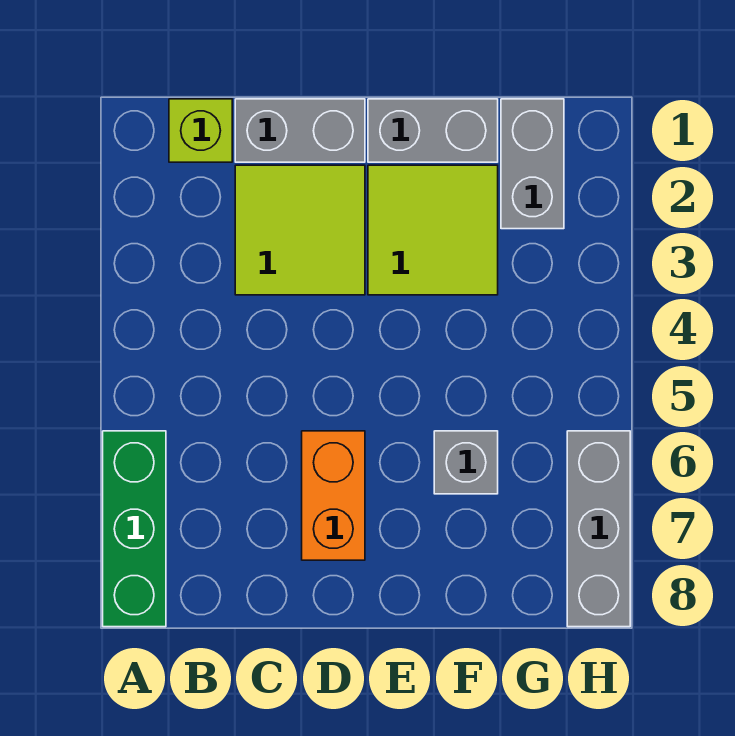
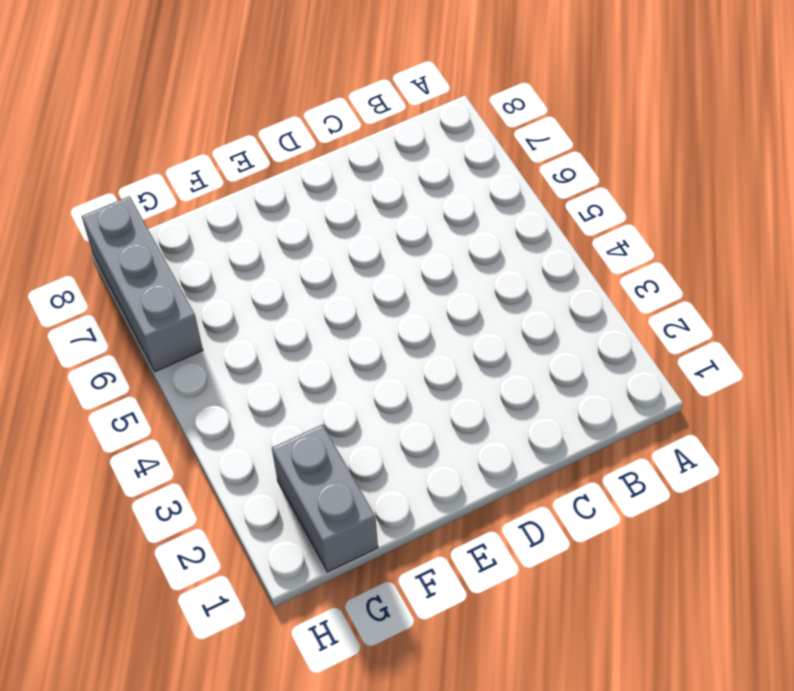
none -> green brick A6:A8 level 1
none -> lime brick B1 level 1

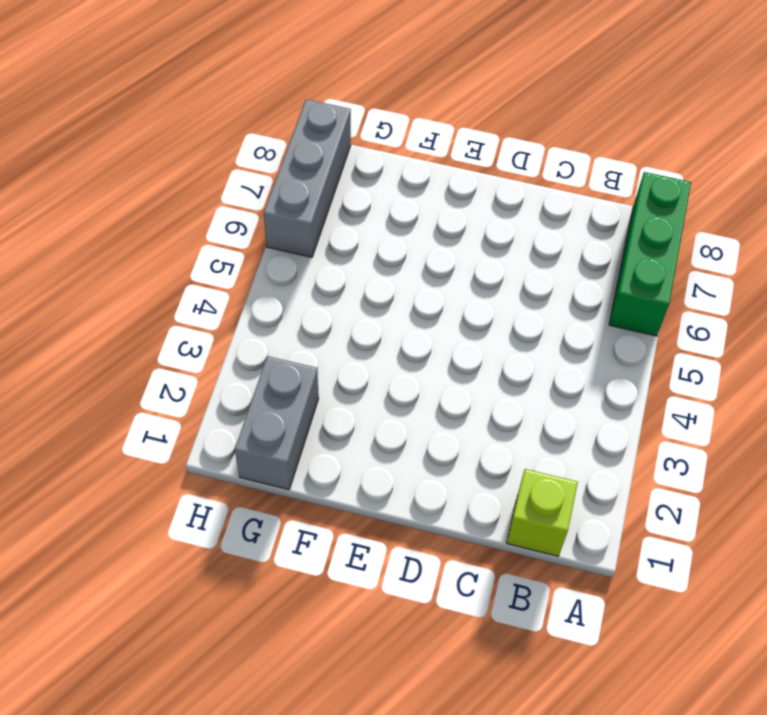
none -> grey brick C1:D1 level 1
none -> lime tile C2:D3 level 1

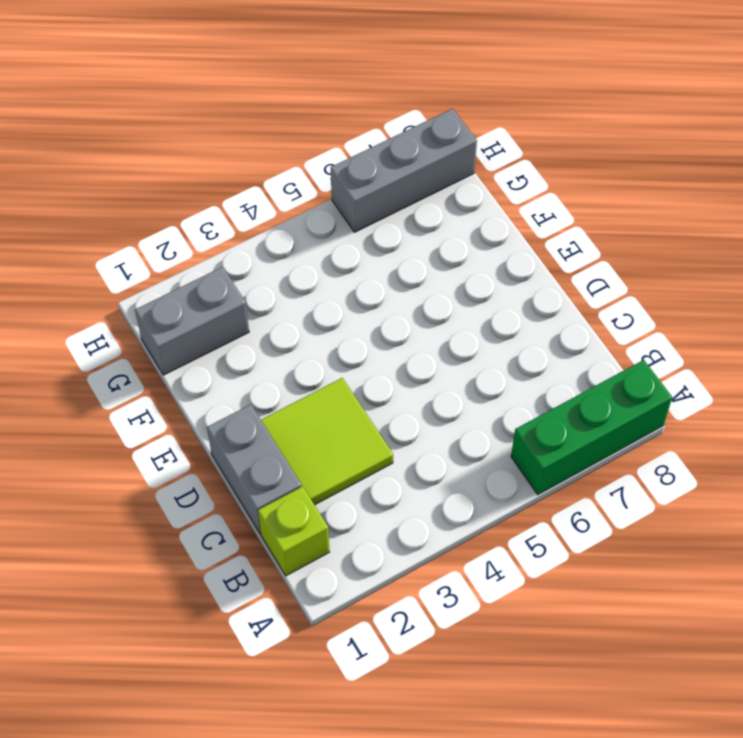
none -> orange brick D6:D7 level 1
none -> grey brick E1:F1 level 1

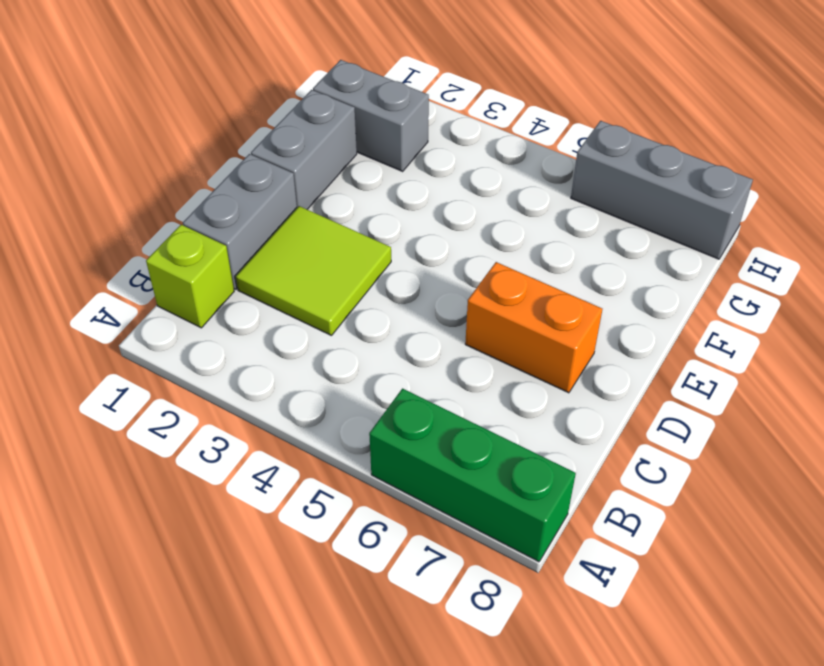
none -> lime tile E2:F3 level 1
none -> grey brick F6 level 1

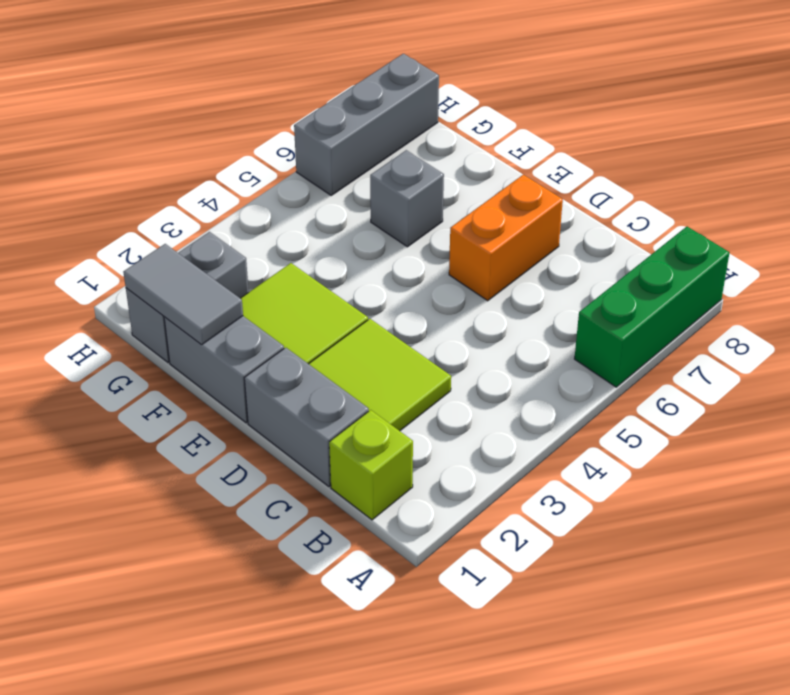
grey tile F1:G1 level 2 -> none

